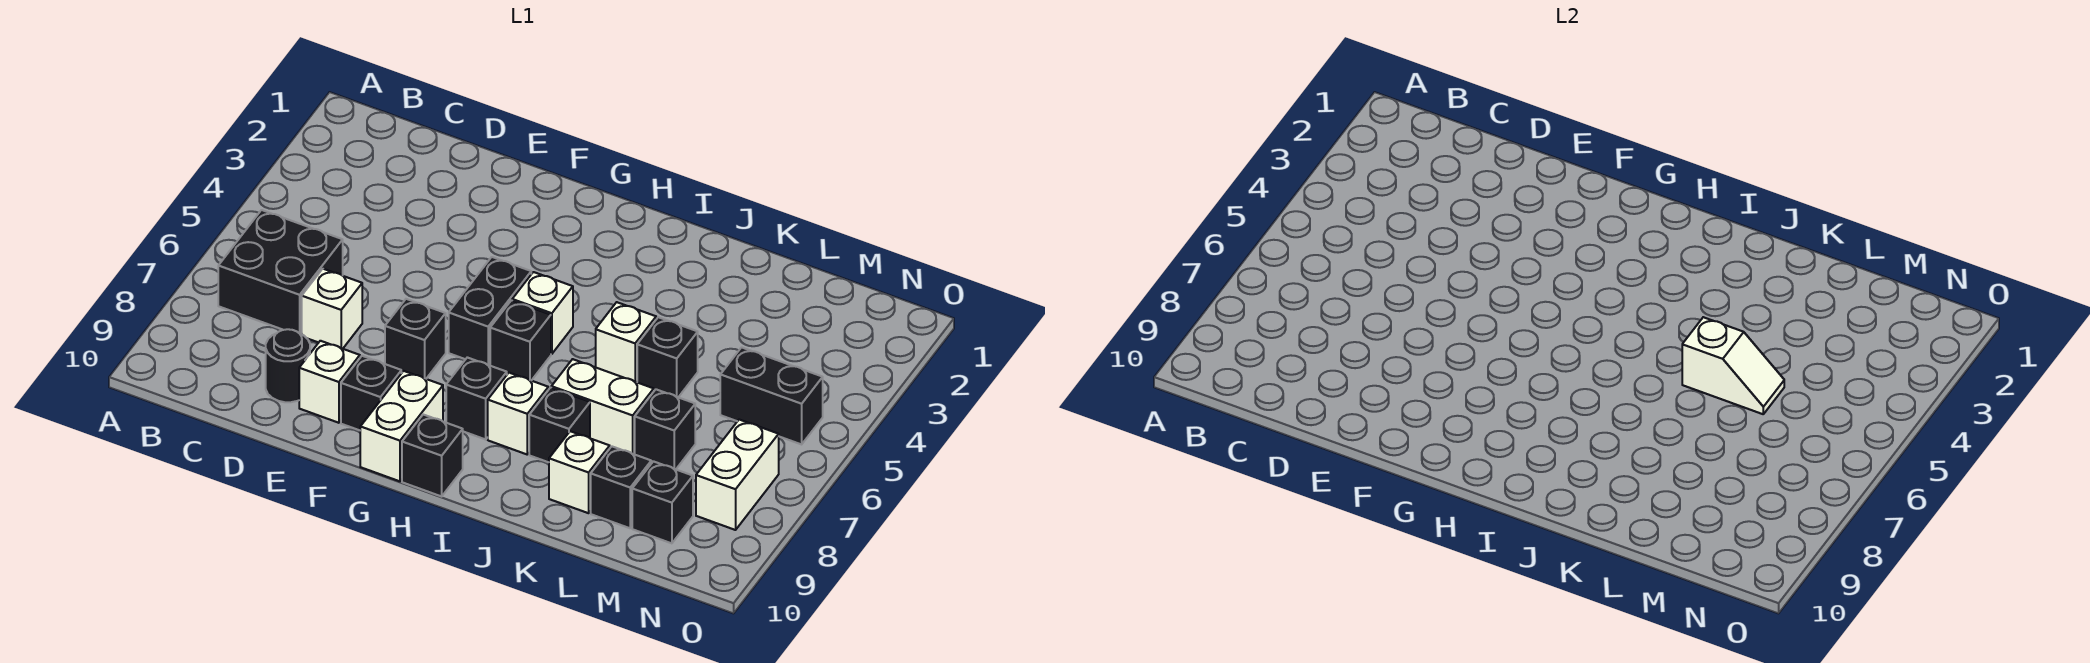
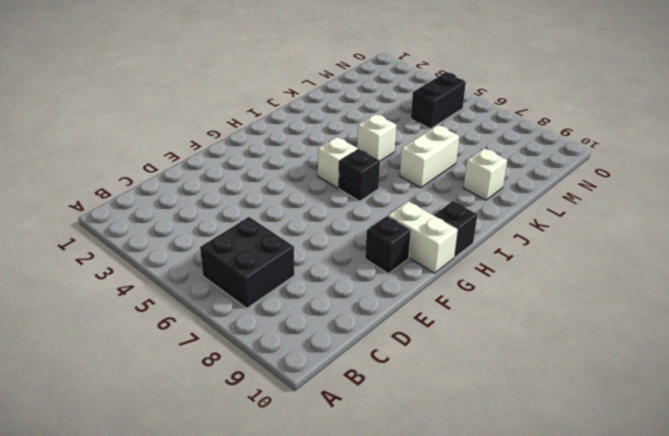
none -> white brick D7 level 1
none -> black round brick D9 level 1
none -> white brick E9 level 1

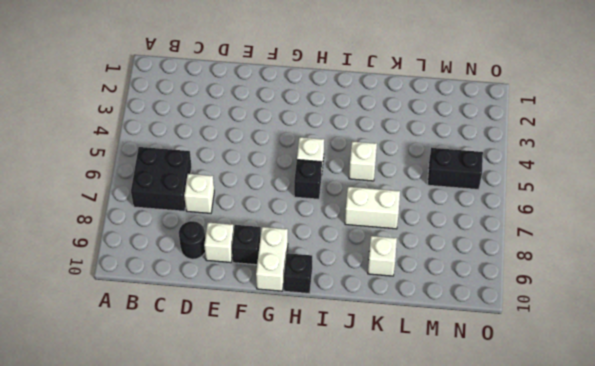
none -> black brick F7 level 1
none -> black brick G5:G6 level 1
none -> black brick H8 level 1

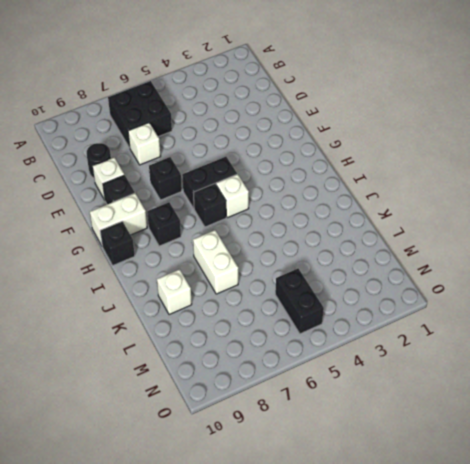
none -> white brick I8 level 1
none -> white brick J5 level 1
none -> black brick J8 level 1

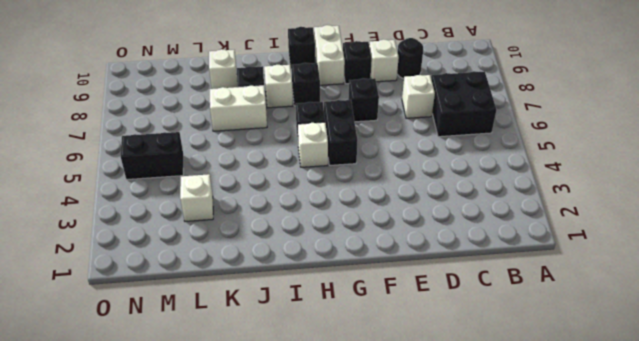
white brick L3 level 1 -> white brick J5 level 1
none -> black brick K5 level 1
none -> black brick L7 level 1
none -> black brick L9 level 1

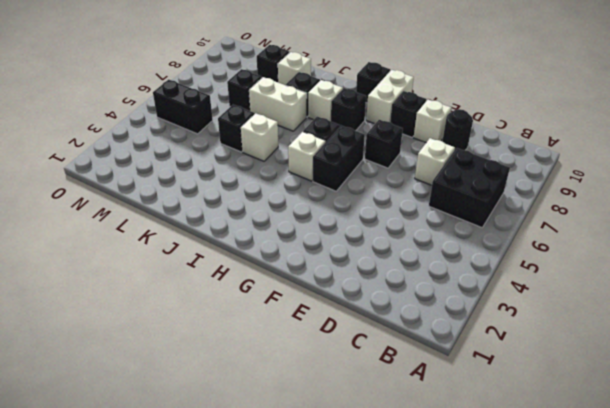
none -> black brick M9 level 1
none -> white brick N7:N8 level 1
none -> white slope K5:L5 level 2 top K

